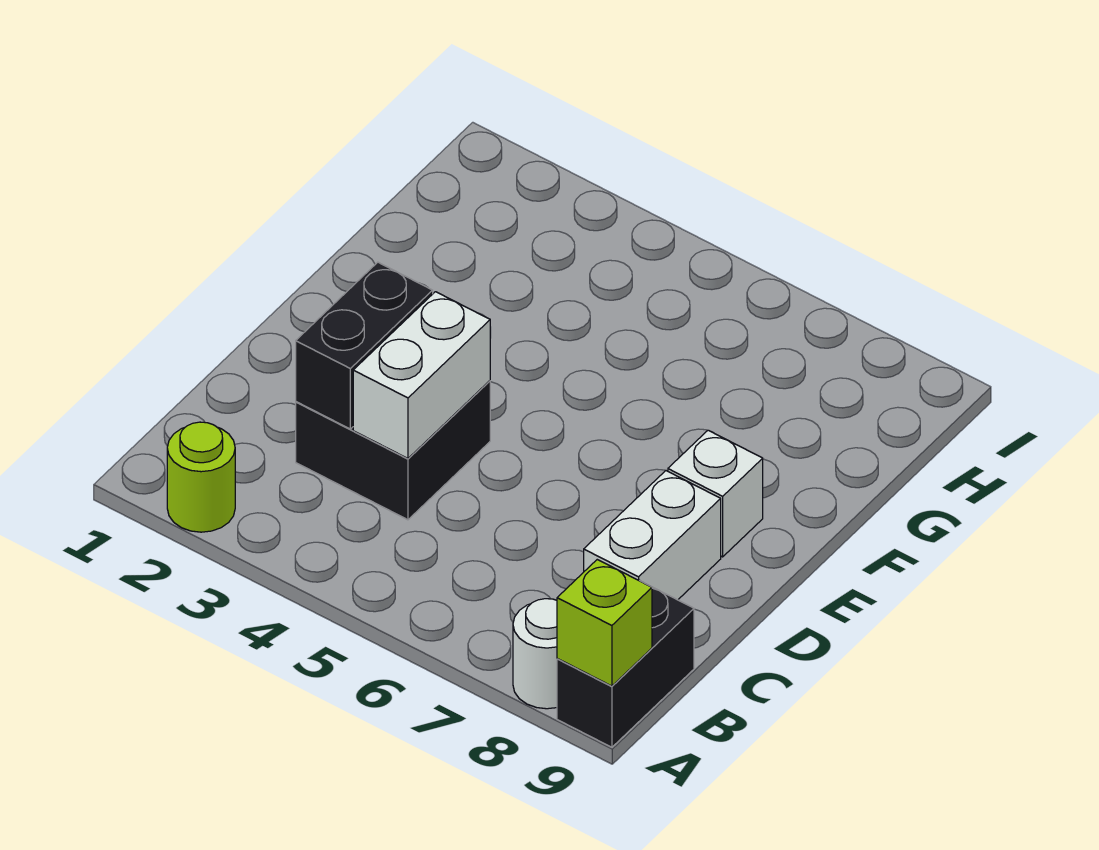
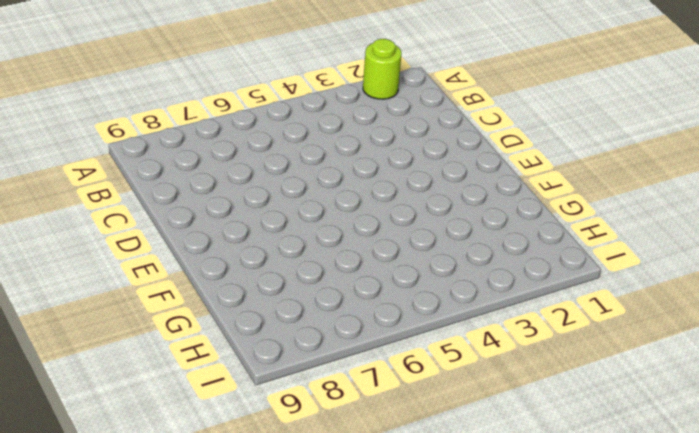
none -> white round brick A8 level 1
none -> black brick A9:B9 level 1

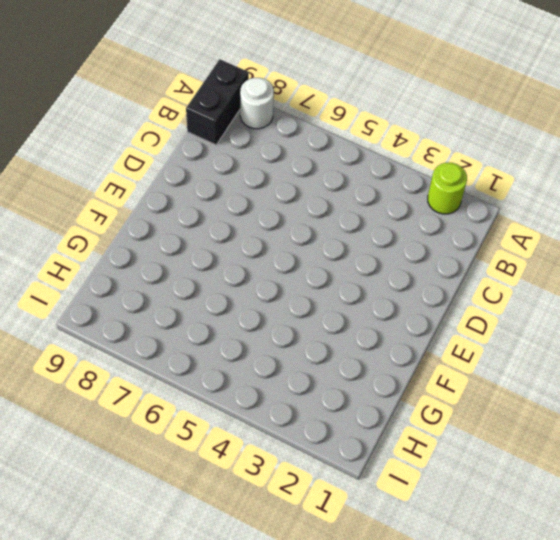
none -> black brick C3:D4 level 1
none -> white brick C8:D8 level 1

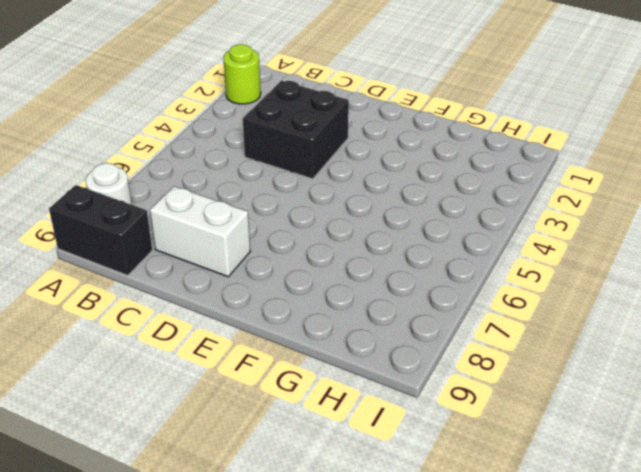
none -> white brick E8 level 1
none -> lime brick A9 level 2

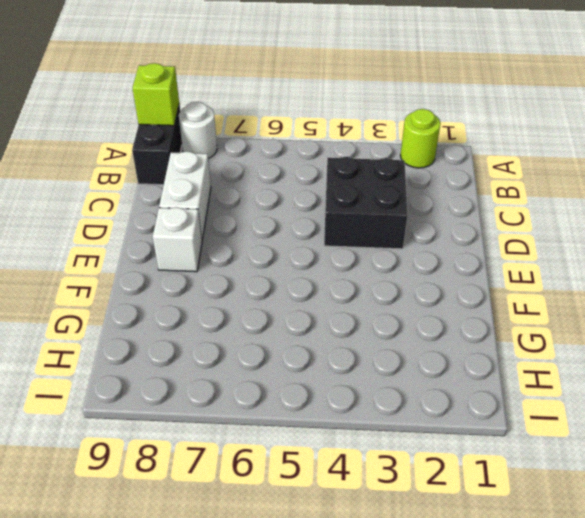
none -> black brick C3:D3 level 2
none -> white brick C4:D4 level 2

